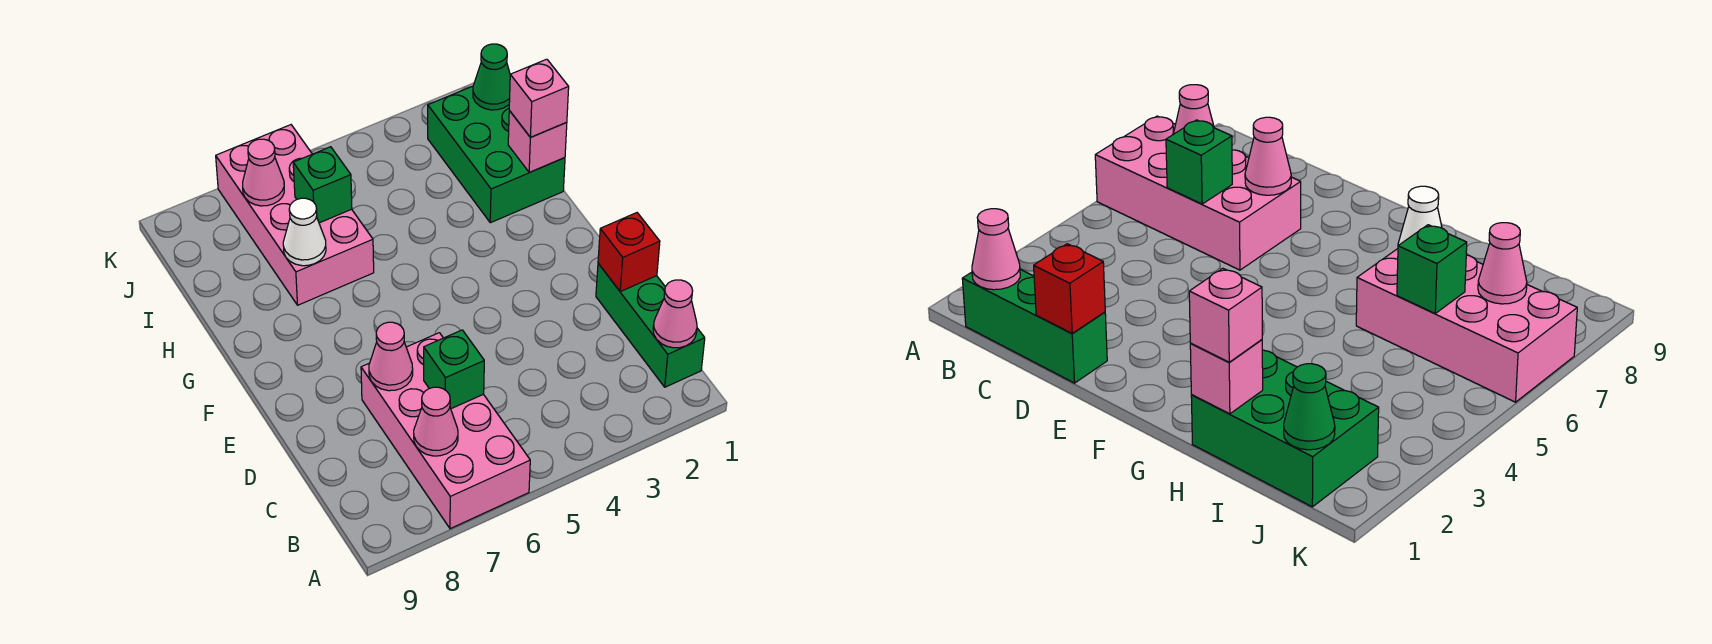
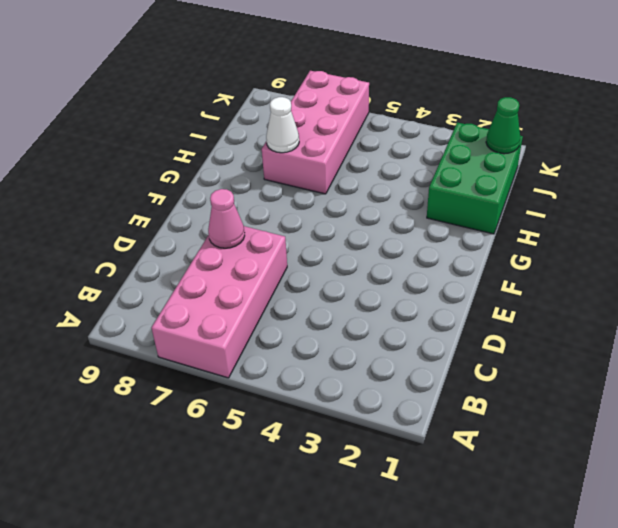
none -> green brick B1:D1 level 1
none -> pink cone B1 level 2
none -> pink cone B7 level 2

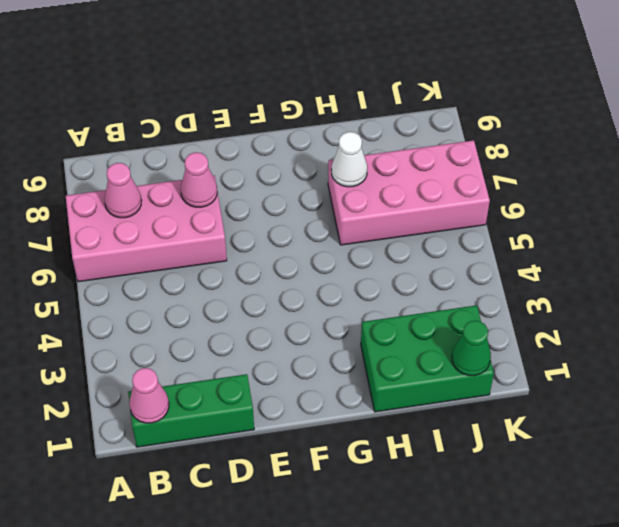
none -> green brick C6 level 2
none -> red brick D1 level 2
none -> pink brick H1 level 2

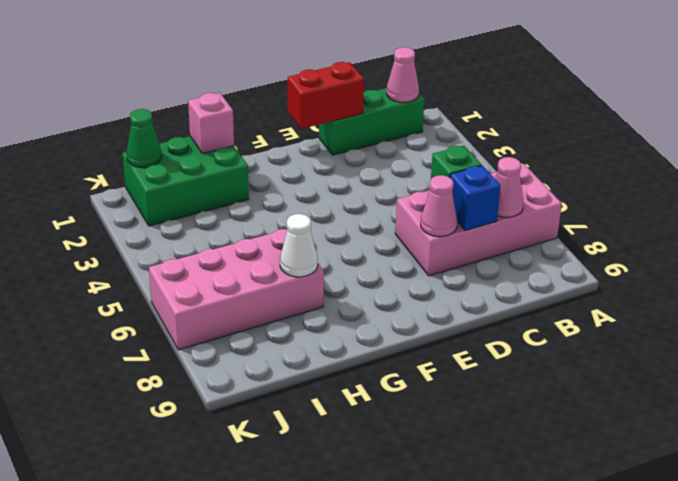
blue brick C7 level 2 -> none
red brick D1:E1 level 2 -> red brick D1 level 2
none -> green brick I6 level 2
none -> pink cone J7 level 2
none -> pink brick H1 level 3

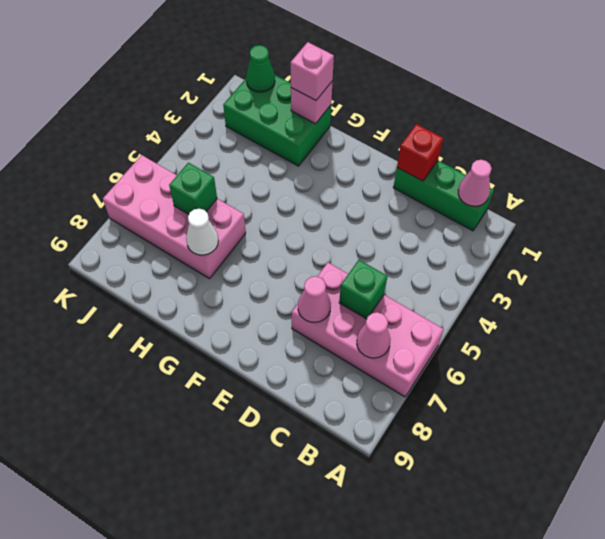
none -> pink cone J7 level 2

